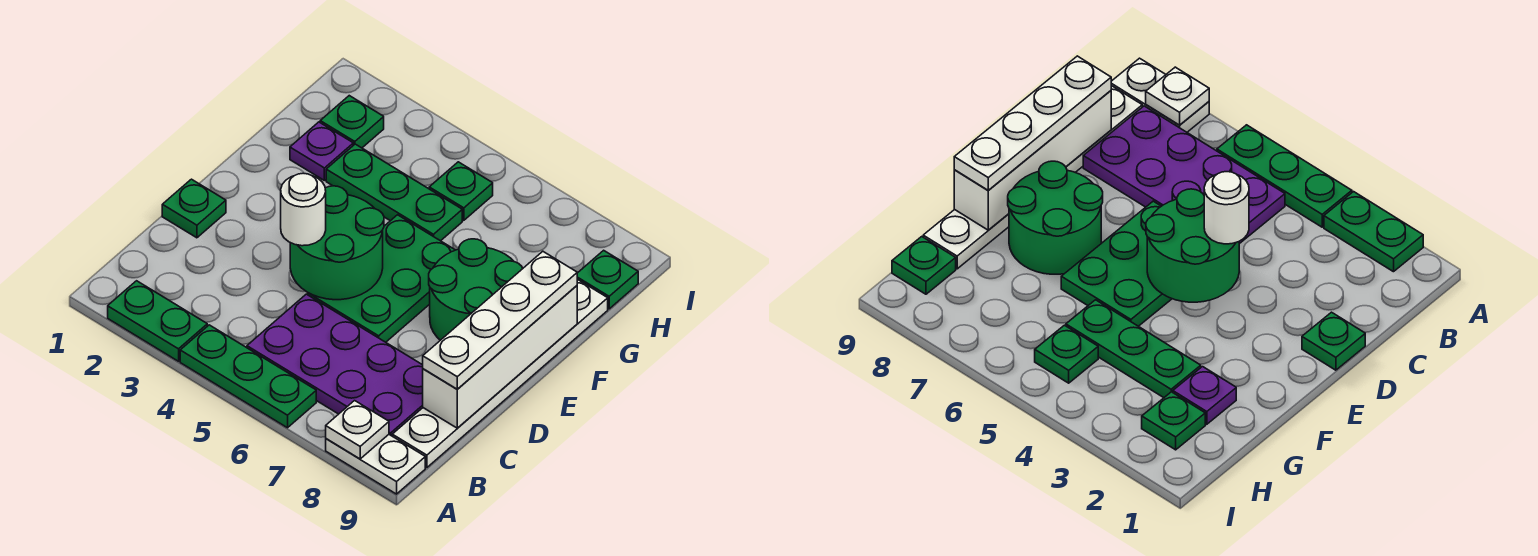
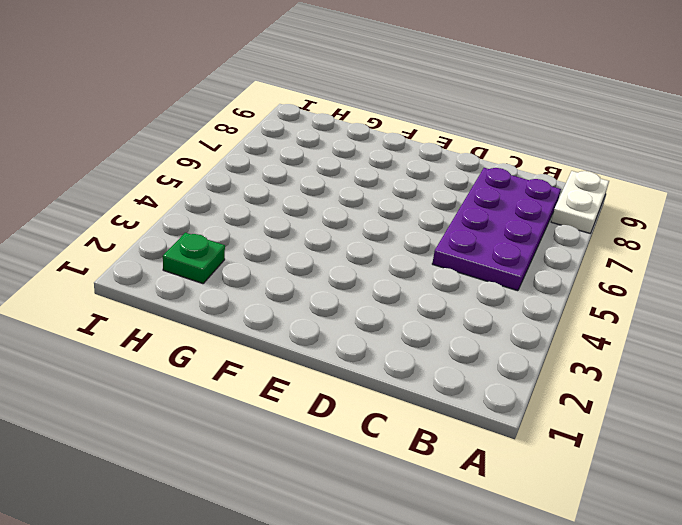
none -> green plate A2:A3 level 1
none -> green plate A4:A6 level 1
none -> white plate B9:G9 level 1

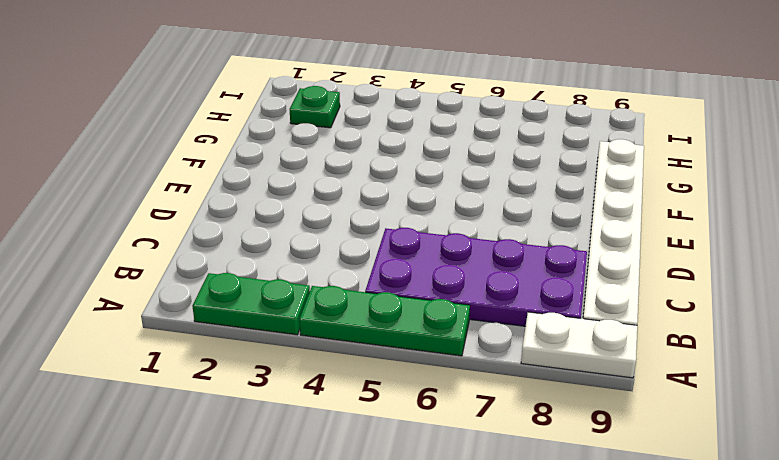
none -> green plate D1 level 1
none -> green plate D5:F6 level 1
none -> green round brick E7:F8 level 1

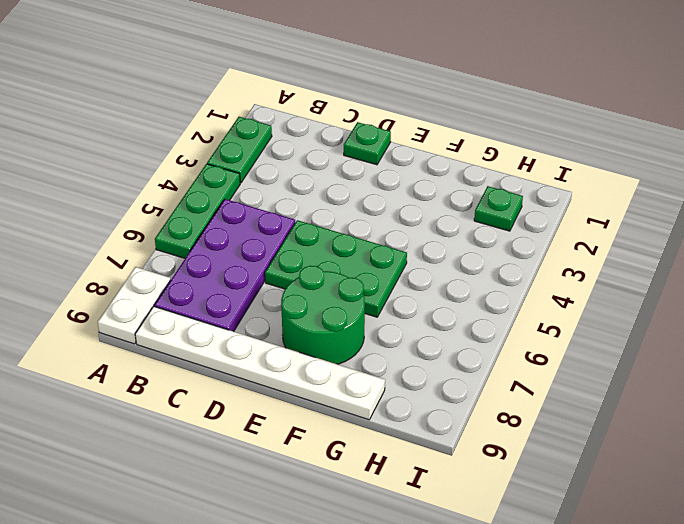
none -> purple plate G2 level 1
none -> green plate G3:G5 level 1
none -> green plate H5 level 1

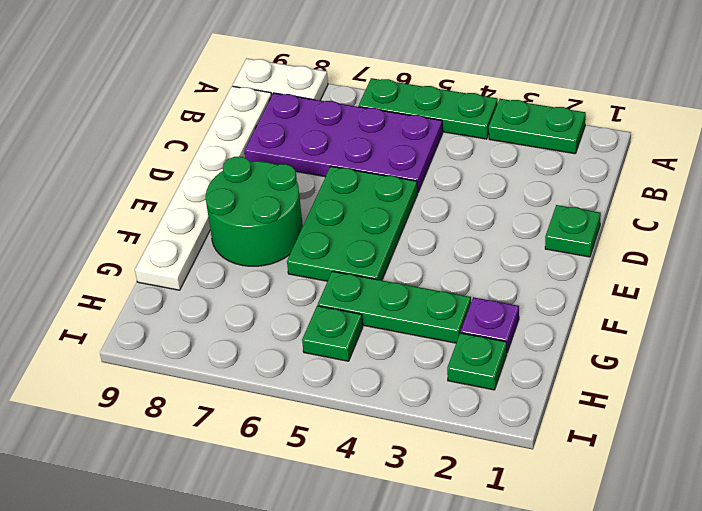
none -> green plate H9 level 1
none -> white plate A8 level 2
none -> white brick C9:F9 level 2

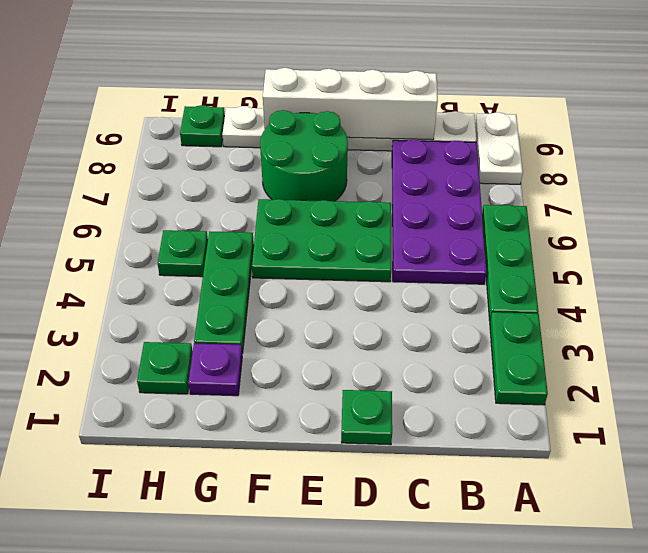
none -> white plate A8 level 2
none -> green round brick D4:E5 level 2
none -> white plate C9:F9 level 3

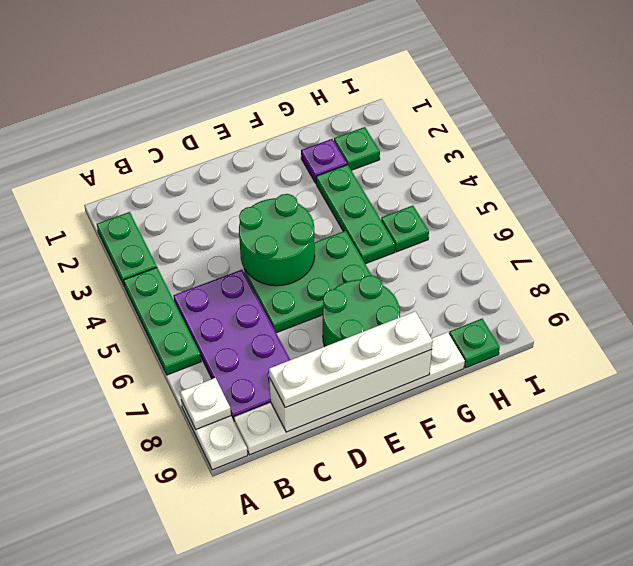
none -> green plate D1 level 1
none -> white round brick D4 level 3

